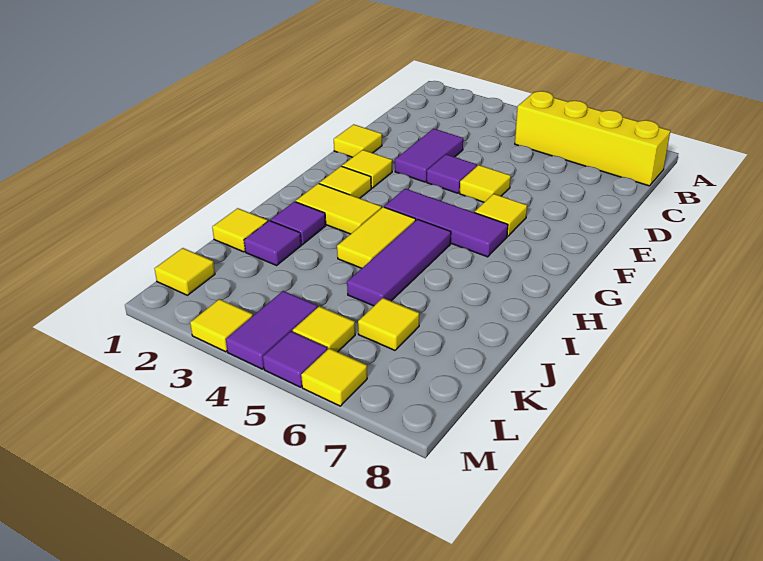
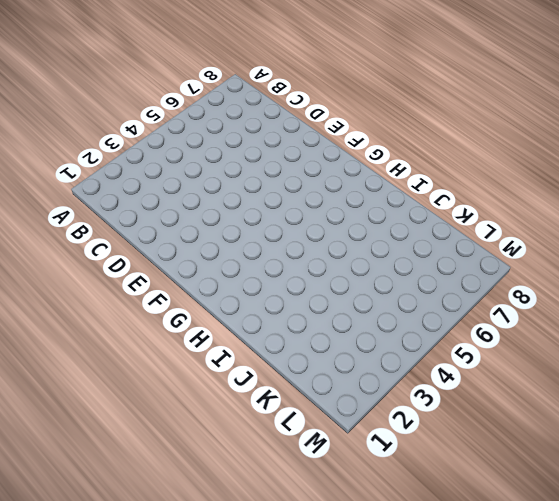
none -> yellow brick B5:B8 level 1
none -> purple tile D3:E3 level 1
none -> yellow tile E1 level 1

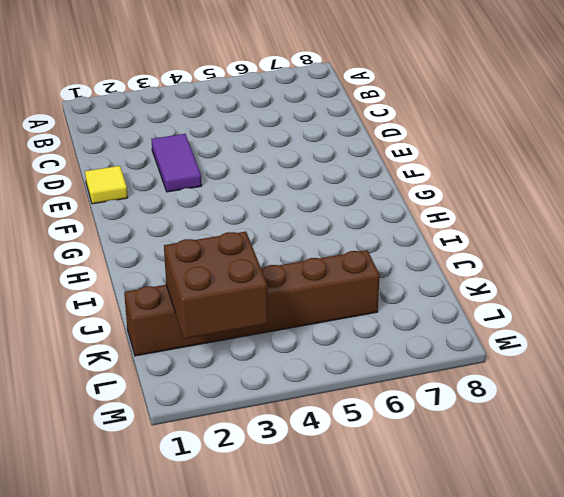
brown brick K1:K6 level 1 -> yellow tile K6 level 1
brown brick K2:L3 level 2 -> none
none -> yellow brick B5:B8 level 1
none -> purple tile E4 level 1
none -> yellow tile E5 level 1

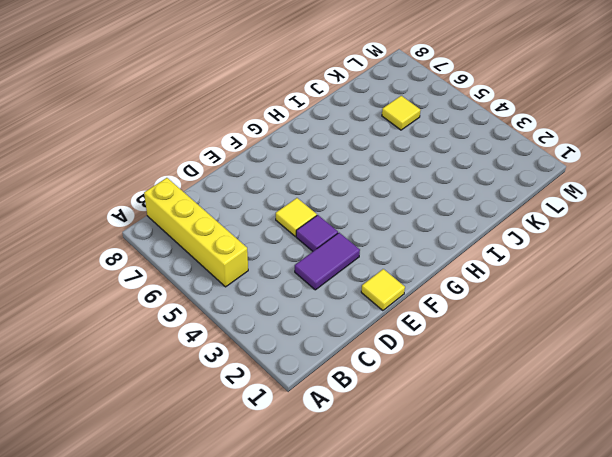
none -> yellow tile F2 level 1
none -> yellow tile F6 level 1
none -> yellow tile G2 level 1

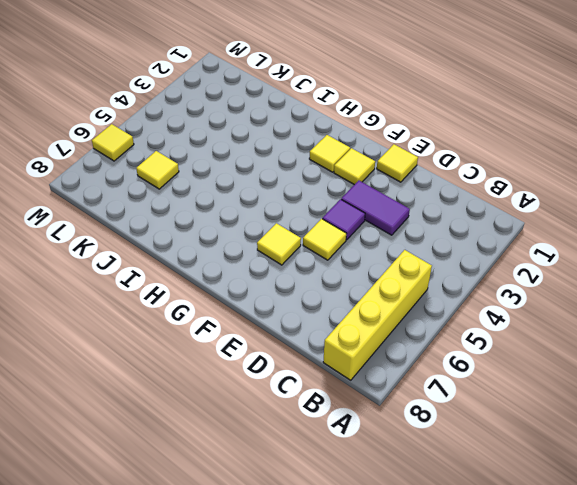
none -> purple tile G4:G6 level 1
none -> yellow tile H2:H3 level 1
none -> yellow tile H4:I4 level 1

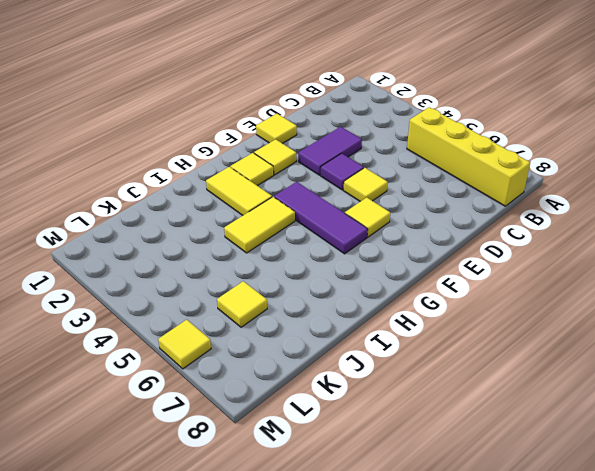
none -> purple tile H5:J5 level 1
none -> purple tile I2 level 1
none -> yellow tile J1 level 1

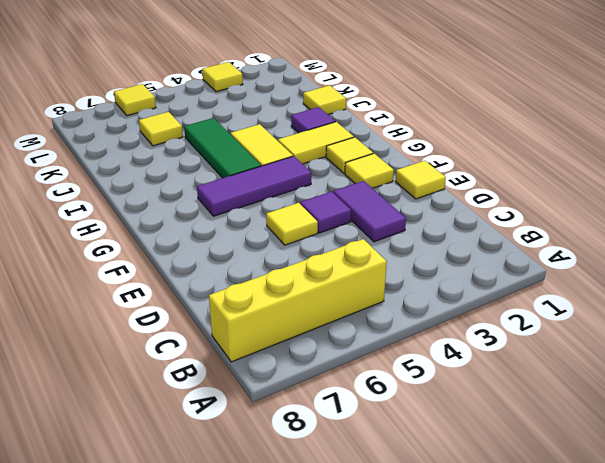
green tile H5:J5 level 1 -> purple tile H5:J5 level 1
none -> yellow tile F6 level 1
none -> purple tile J2 level 1
none -> yellow tile L1 level 1

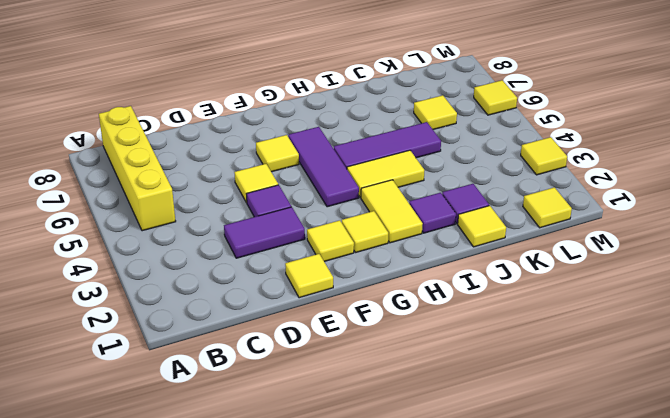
none -> purple tile L4:M4 level 1
none -> yellow tile L5 level 1
none -> purple tile M5 level 1

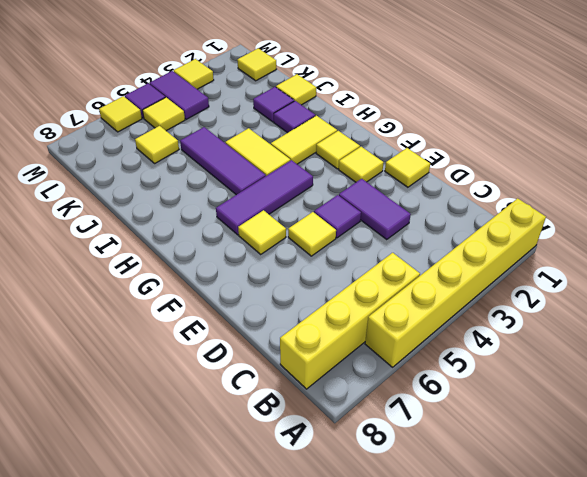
yellow brick A1:A6 level 1 -> none

